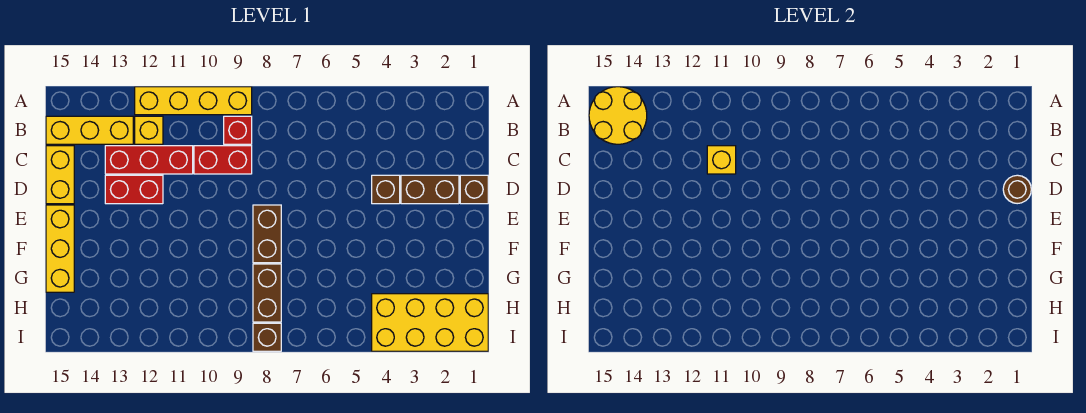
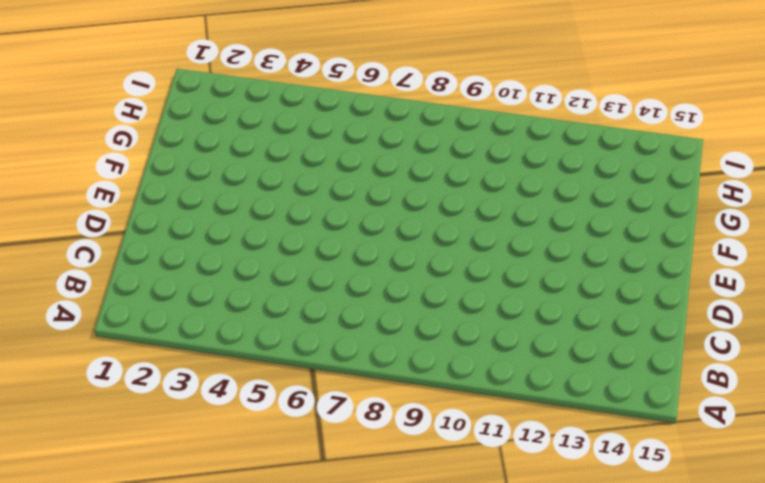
none -> yellow brick A9:A12 level 1
none -> red brick B9 level 1
none -> yellow brick B12 level 1

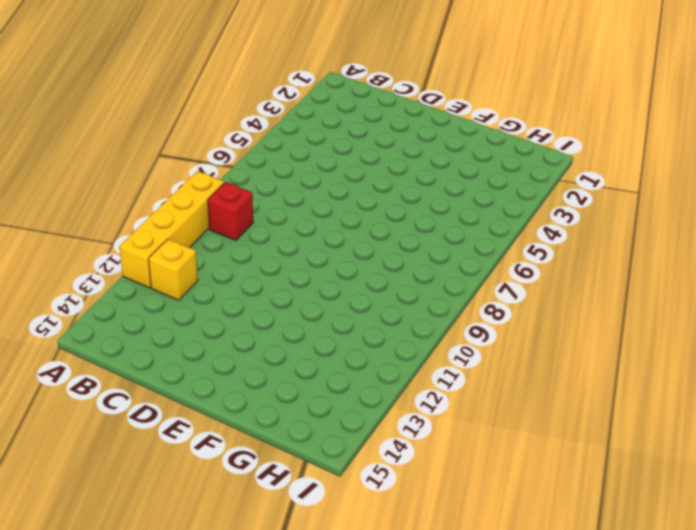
none -> yellow brick B13:B15 level 1
none -> red brick C9:C10 level 1
none -> red brick C11:C13 level 1

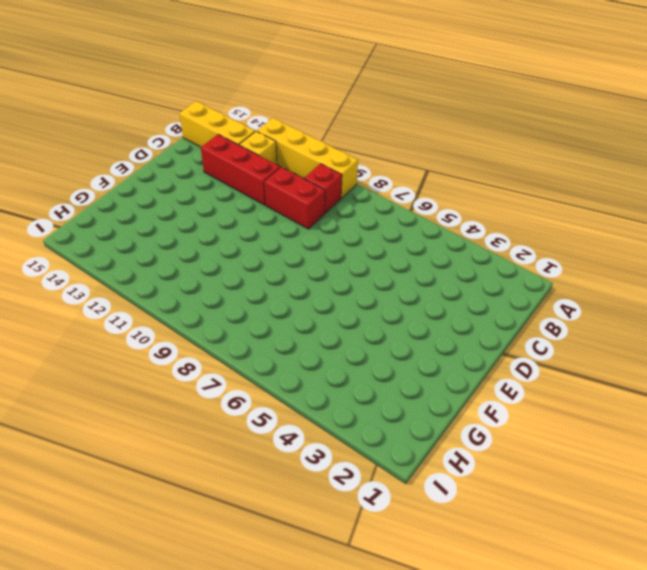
none -> yellow brick C15:D15 level 1
none -> brown brick D1 level 1
none -> brown brick D2:D3 level 1

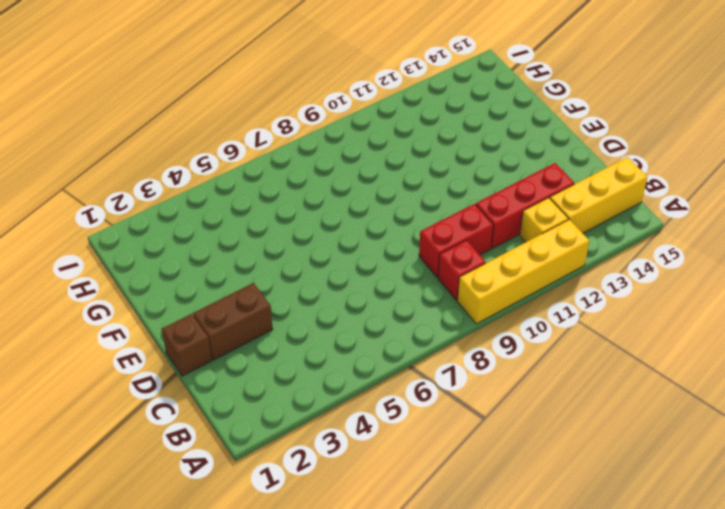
none -> yellow brick C15:D15 level 1
none -> brown brick D4 level 1
none -> red brick D12:D13 level 1

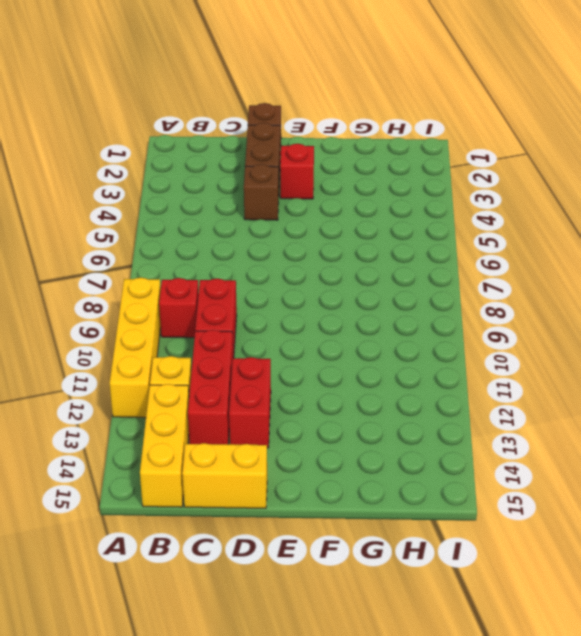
red brick E3 level 1 -> none
none -> brown brick E8:F8 level 1
none -> yellow brick E15:G15 level 1
none -> brown brick G8:H8 level 1

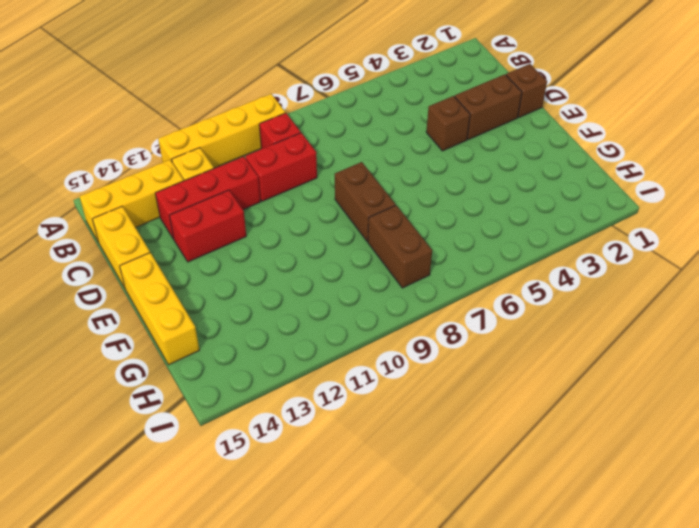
none -> yellow brick H1:I4 level 1
none -> brown brick I8 level 1
none -> yellow round brick A14:B15 level 2

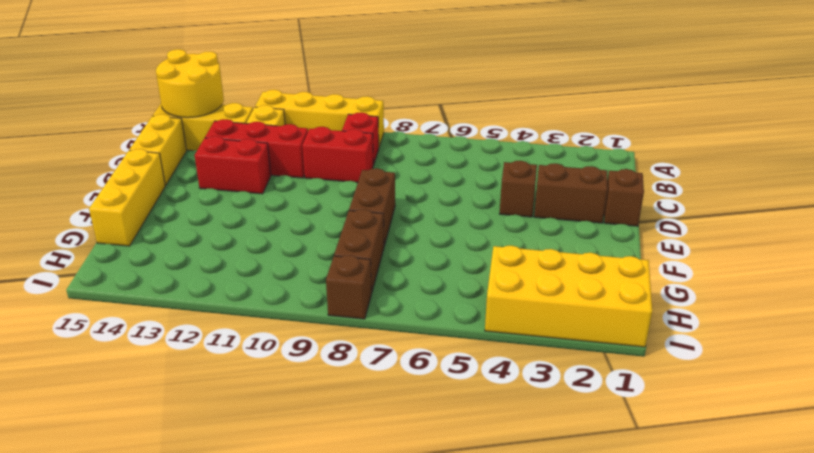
none -> yellow brick C11 level 2
none -> brown round brick D1 level 2

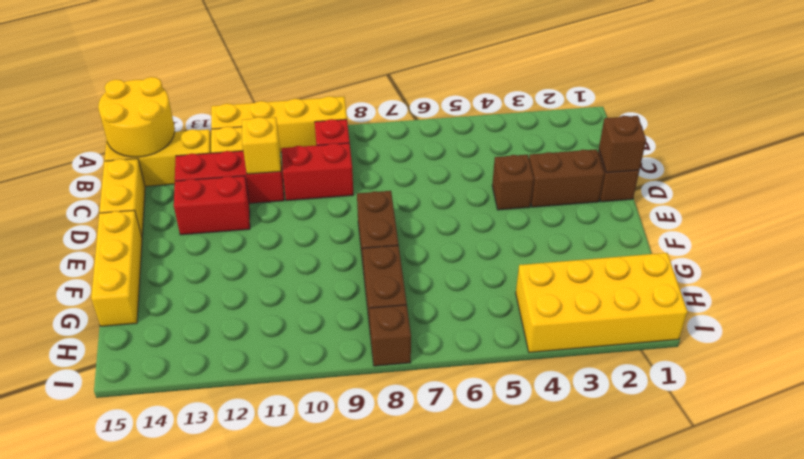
brown brick D1 level 2 -> brown round brick D1 level 2

